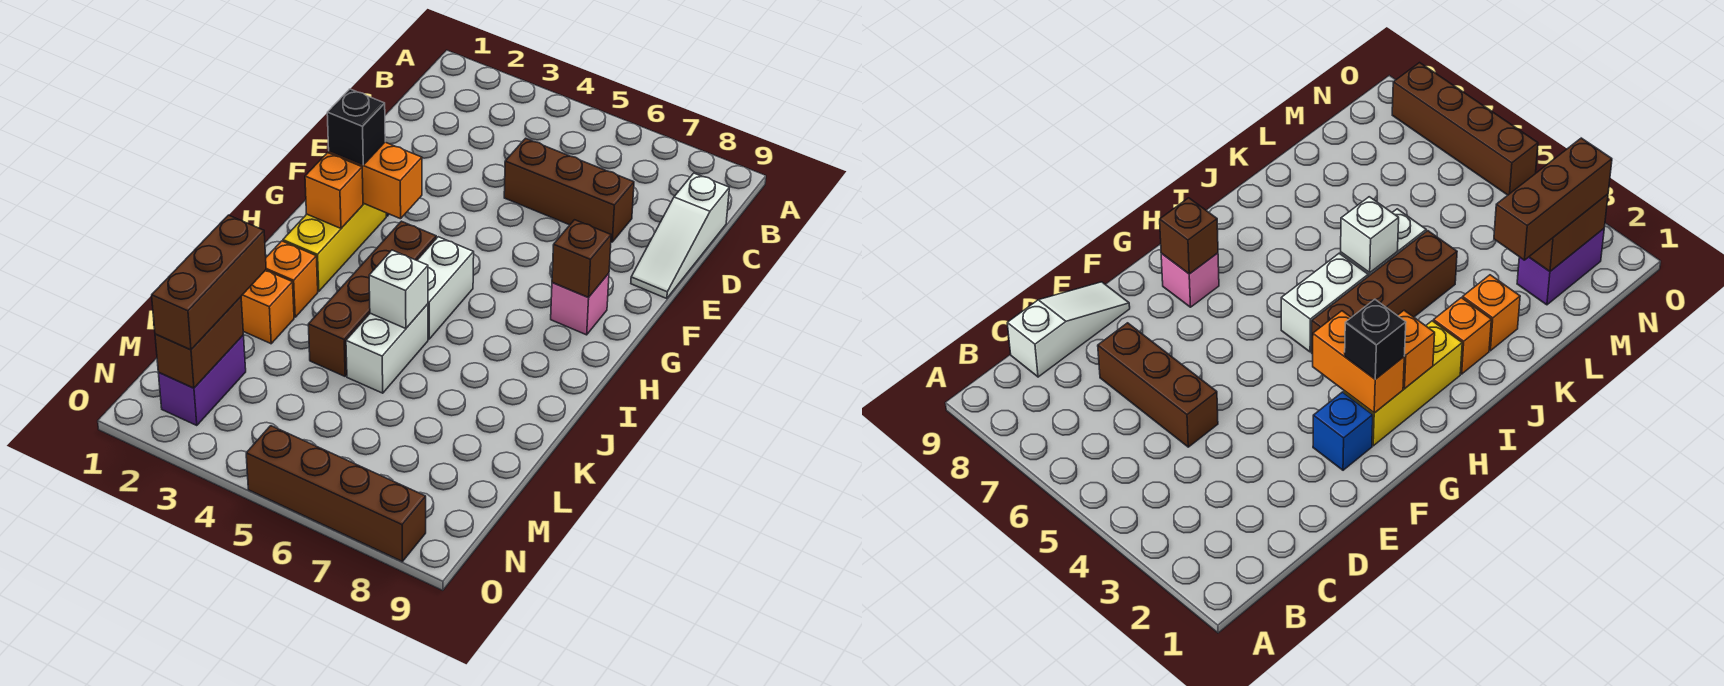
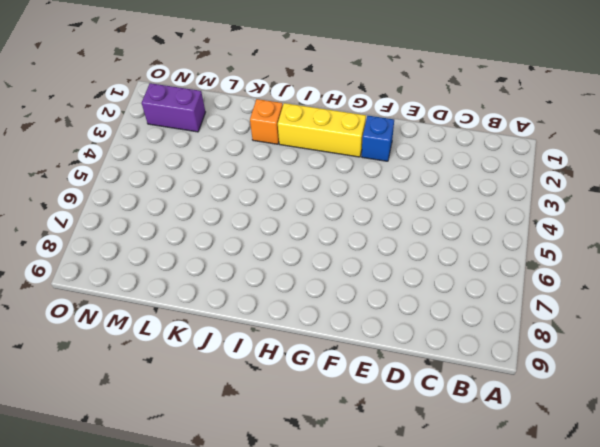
none -> white slope C9:E9 level 1 top C
none -> brown brick D5:D7 level 1
none -> pink brick G8 level 1

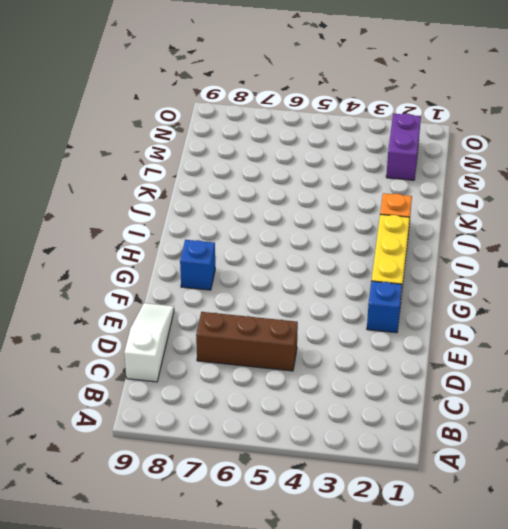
blue brick G8 level 1 -> pink brick G8 level 1
none -> brown brick H4:K4 level 1
none -> white brick H5:I5 level 1
none -> white brick J5:K5 level 1

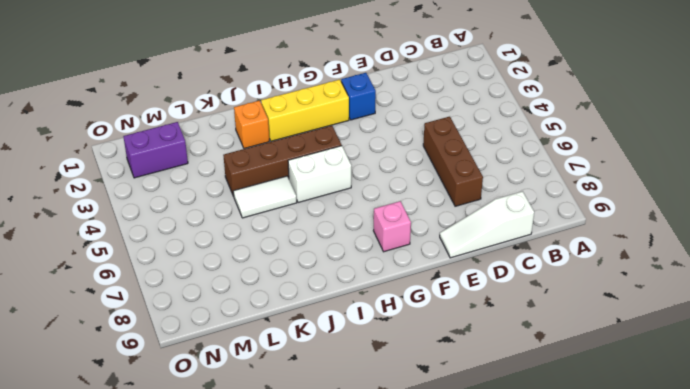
white tile J5:K5 level 1 -> white brick J5:K5 level 1
none -> orange brick K2 level 1
none -> brown brick O5:O8 level 1
none -> orange brick G2:G3 level 2

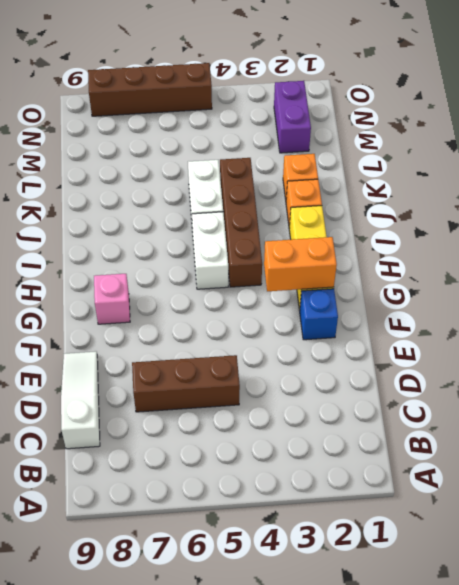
none -> brown brick G8 level 2
none -> orange brick H2 level 2
none -> white brick J5 level 2

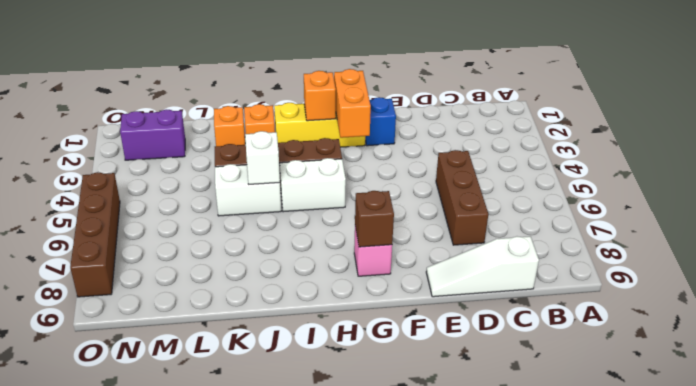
none -> brown brick M2:N2 level 2
none -> black brick G2 level 3
none -> brown brick L2:N2 level 3

